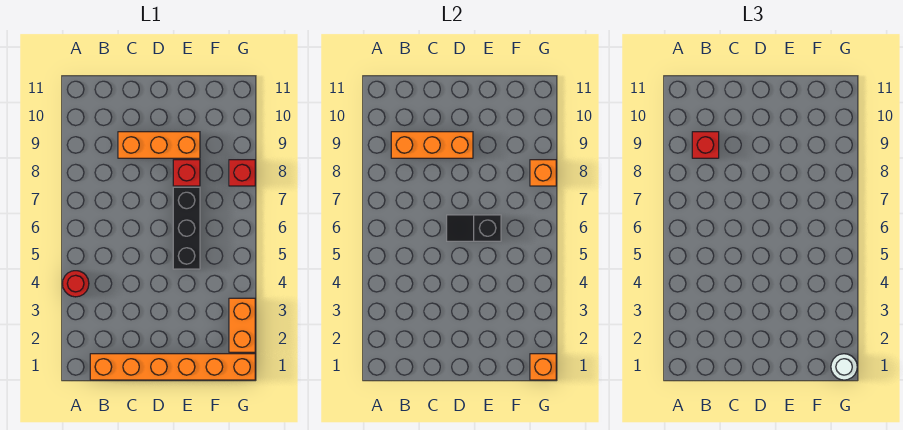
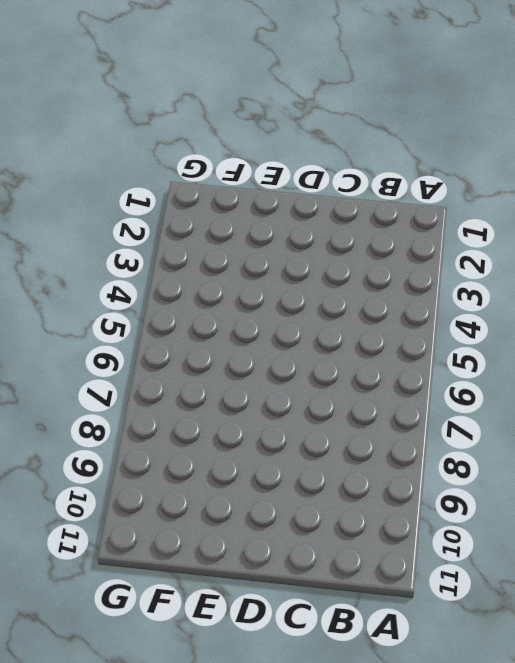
none -> red round brick A4 level 1
none -> orange brick B1:G1 level 1
none -> orange brick C9:E9 level 1

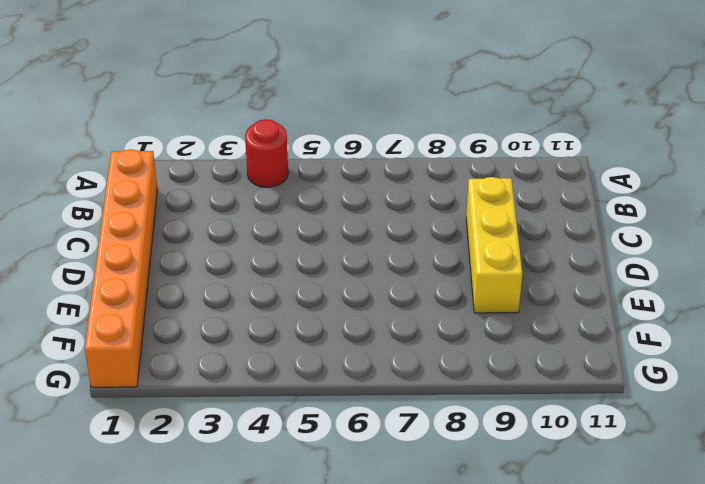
yellow brick C9:E9 level 1 -> orange brick C9:E9 level 1
none -> black brick E5:E7 level 1
none -> red brick E8 level 1
none -> orange brick G2:G3 level 1

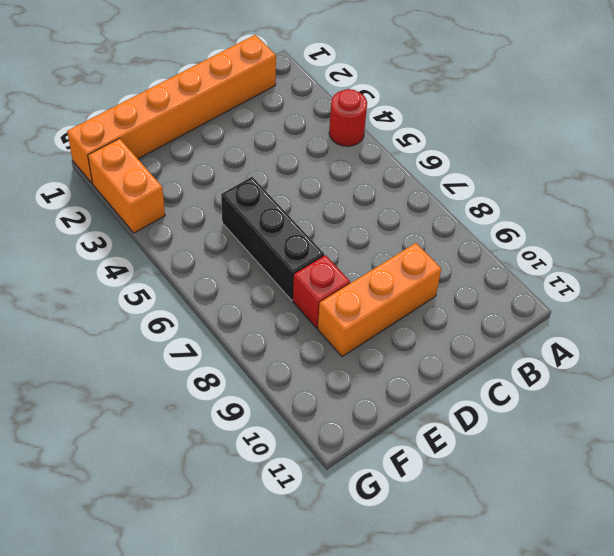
none -> red brick G8 level 1
none -> orange brick B9:D9 level 2
none -> black slope D6:E6 level 2 top E

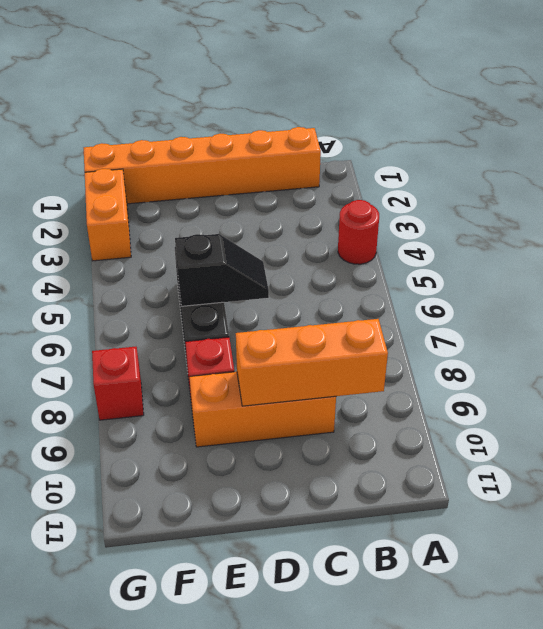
none -> orange brick G1 level 2
none -> orange brick G8 level 2
none -> red brick B9 level 3

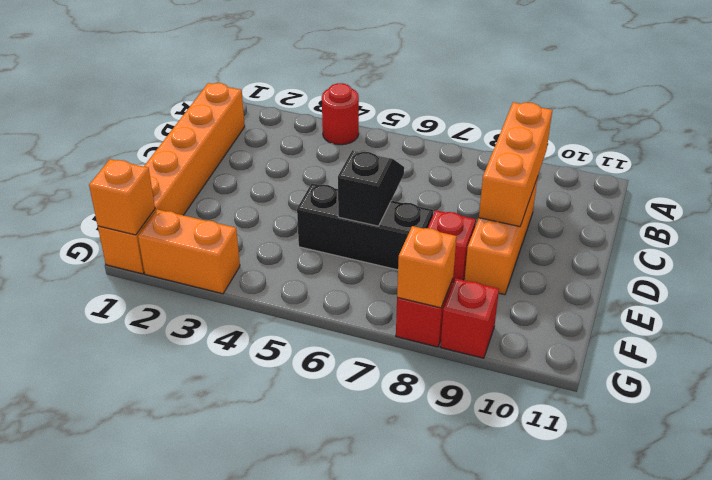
red brick G9 level 1 -> red brick B9 level 3
none -> white round brick G1 level 3

